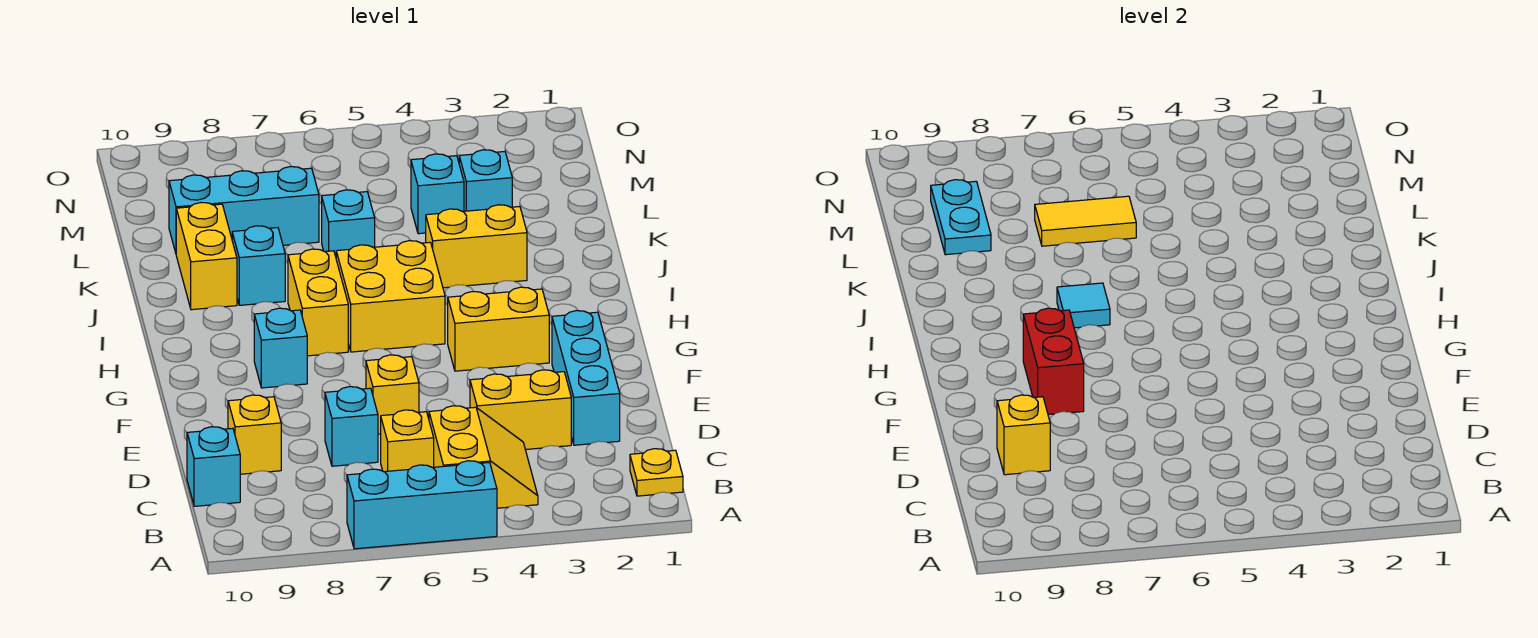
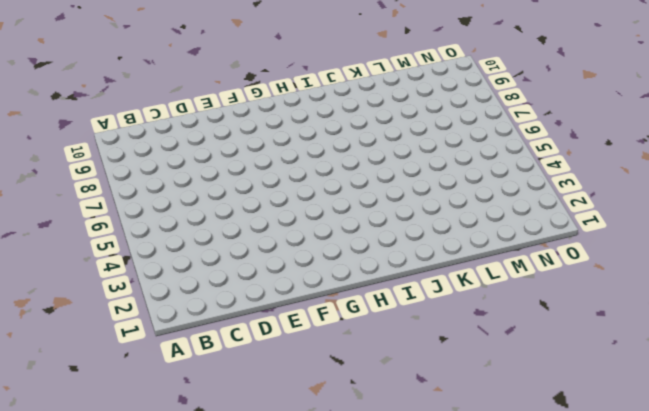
none -> cyan brick A5:A7 level 1
none -> yellow plate B1 level 1
none -> yellow slope B4:C5 level 1 top 5

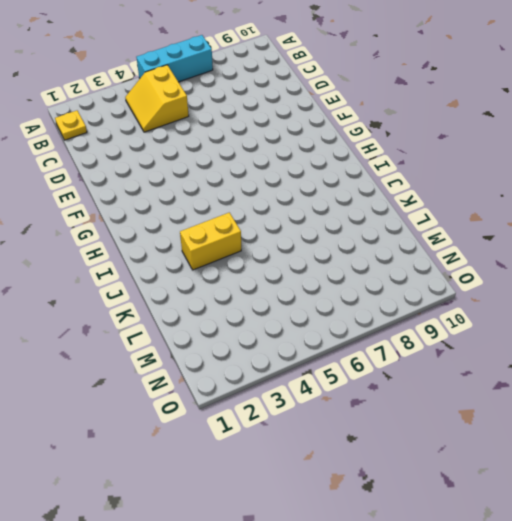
none -> yellow brick C6 level 1
none -> cyan brick C10 level 1
none -> cyan brick D2:F2 level 1

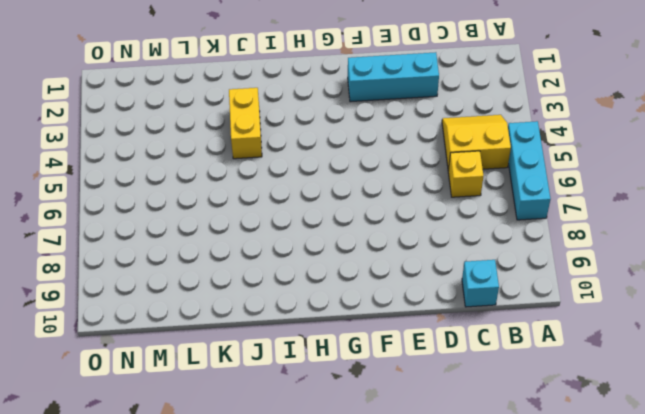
none -> yellow plate B1 level 1
none -> yellow brick D3:D4 level 1
none -> cyan brick D7 level 1

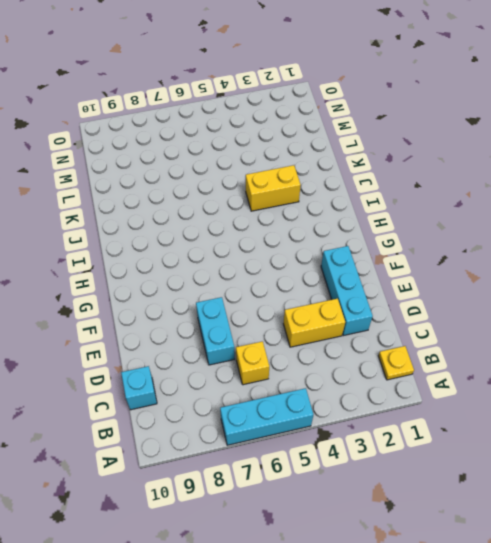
cyan brick D7:E7 level 1 -> cyan brick D7 level 1
none -> yellow slope B4:C5 level 1 top 5
none -> yellow brick D9 level 1
none -> yellow brick E6 level 1

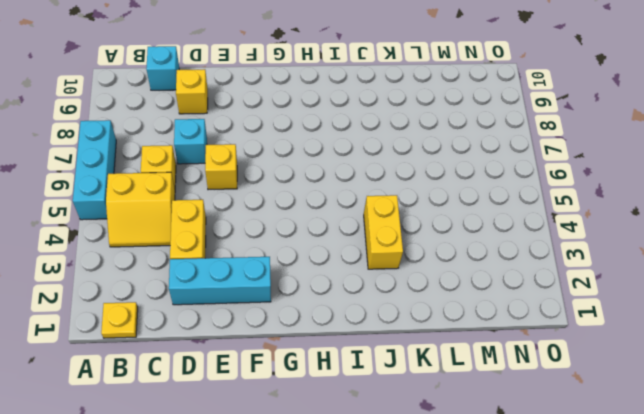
none -> yellow brick G3:G4 level 1
none -> cyan brick G8 level 1
none -> yellow brick H5:I6 level 1

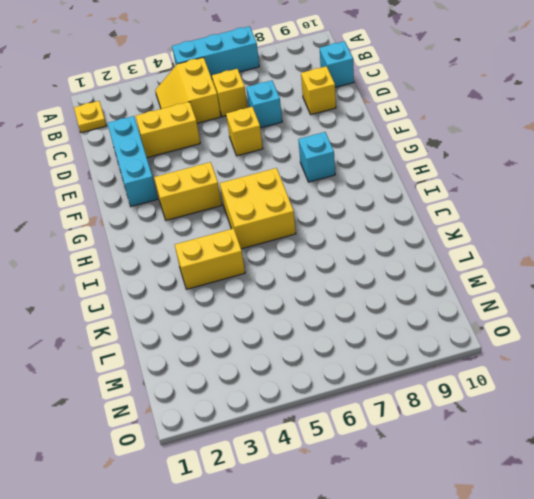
none -> yellow brick H7:I7 level 1
none -> cyan brick J8 level 1
none -> yellow brick J9:K9 level 1

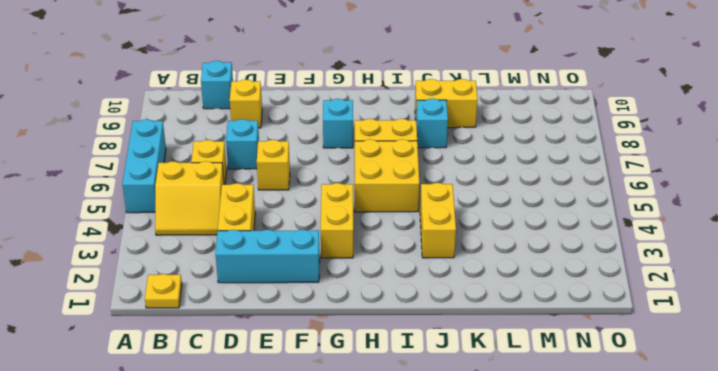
none -> cyan brick K6 level 1
none -> cyan brick L3 level 1
none -> cyan brick L4 level 1

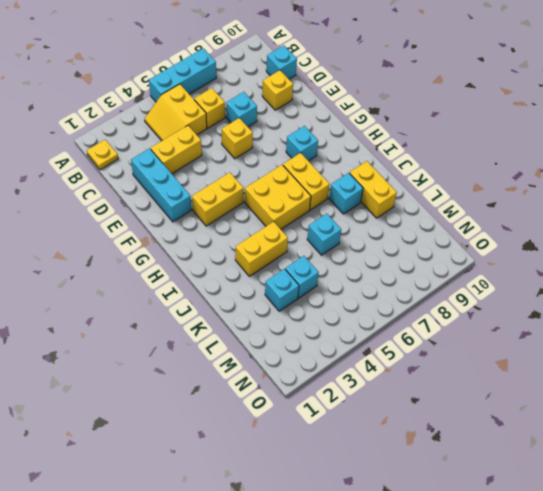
none -> cyan brick L7:L9 level 1
none -> yellow brick D9 level 2
none -> red brick F8:G8 level 2

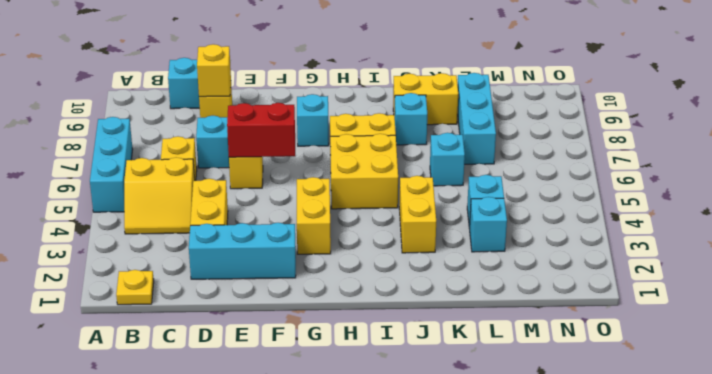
red brick E6:F6 level 2 -> red brick F8:G8 level 2
none -> cyan tile I7 level 2
none -> yellow tile L6:L7 level 2
none -> cyan plate L9:M9 level 2

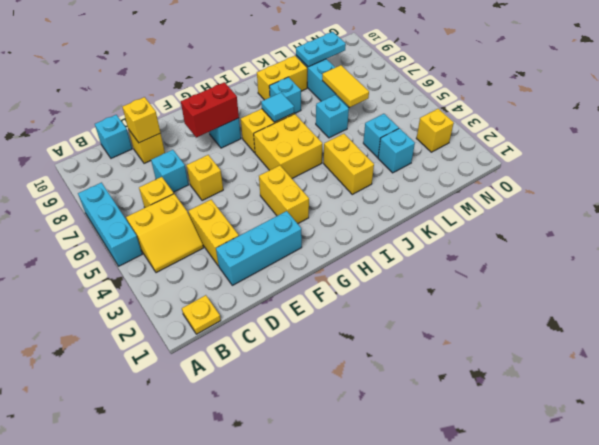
yellow brick N3 level 1 -> none

